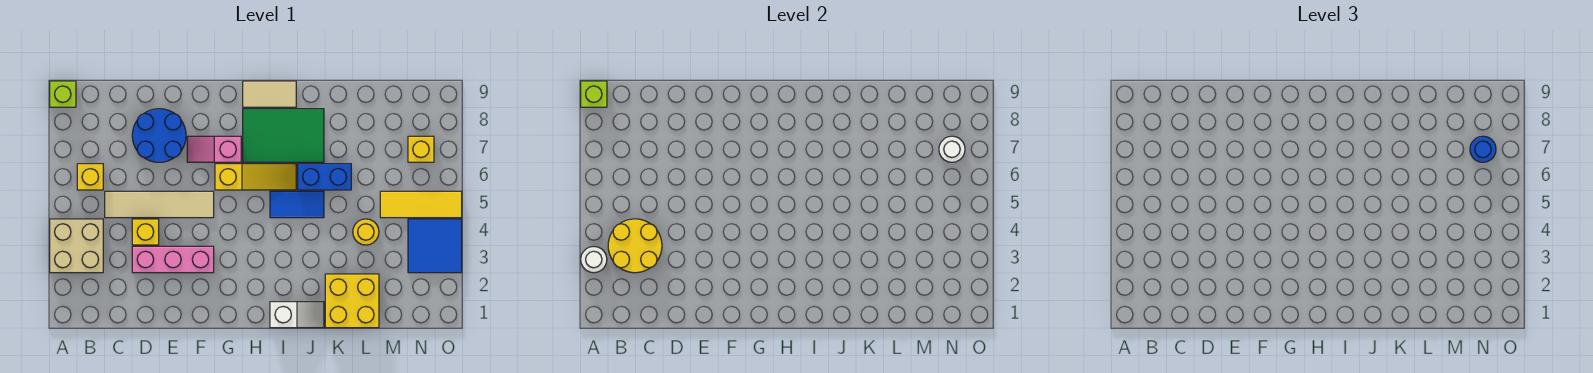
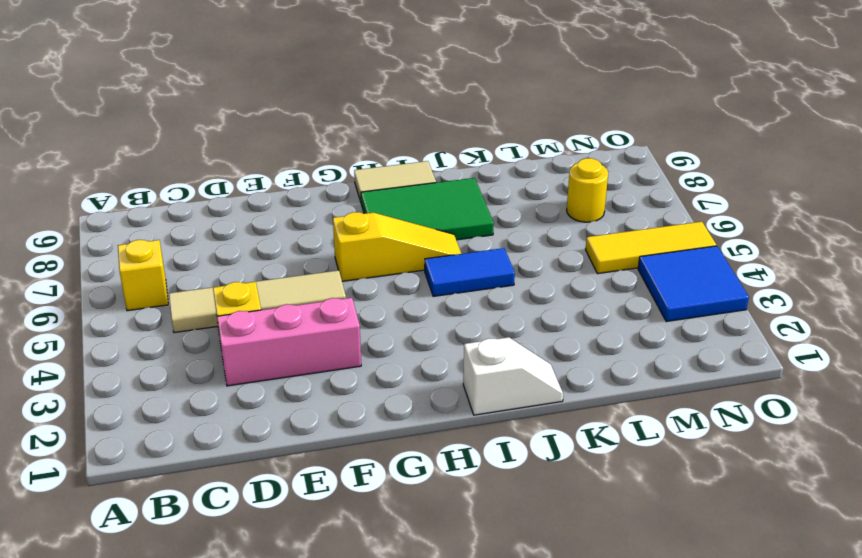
yellow round brick M7 level 1 -> yellow round brick L4 level 1
none -> tan brick A3:B4 level 1
none -> lime brick A9 level 1
none -> blue round brick D7:E8 level 1

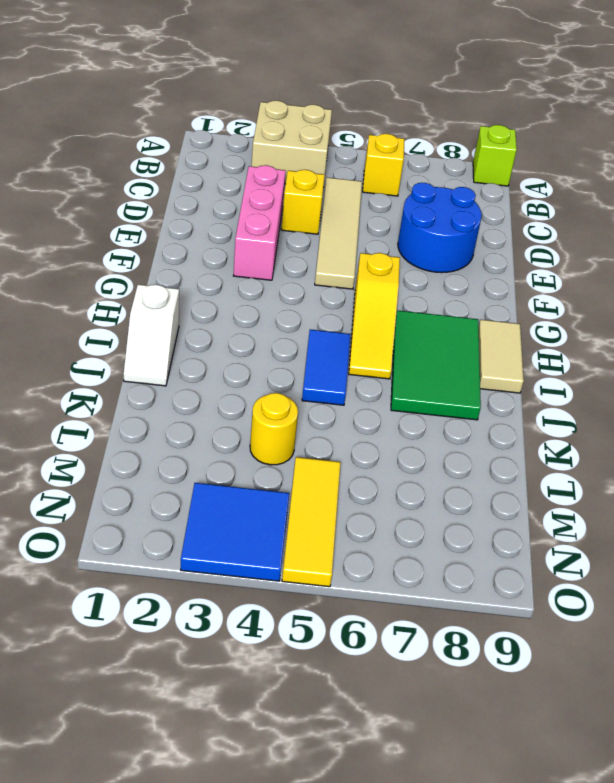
none -> pink slope F7:G7 level 1 top G
none -> blue brick J6:K6 level 1
none -> yellow brick K1:L2 level 1

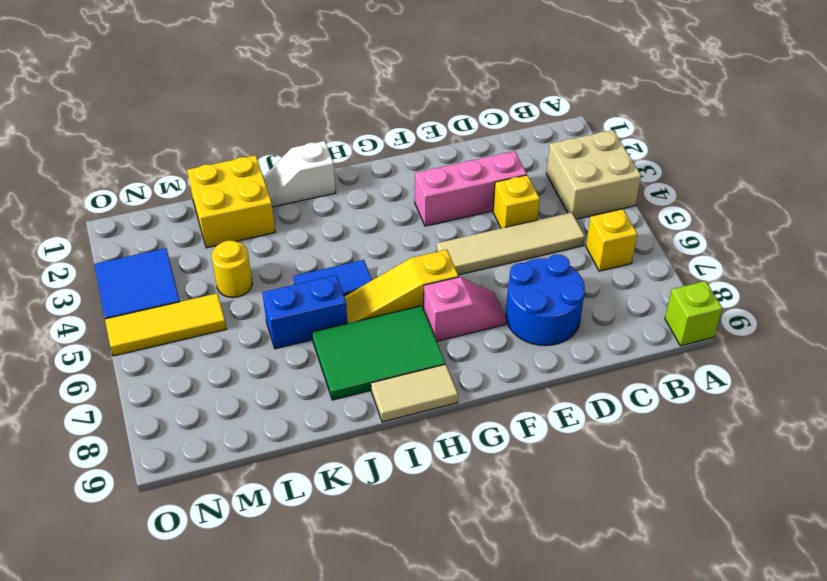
none -> yellow brick N7 level 1
none -> white round brick A3 level 2
none -> lime brick A9 level 2

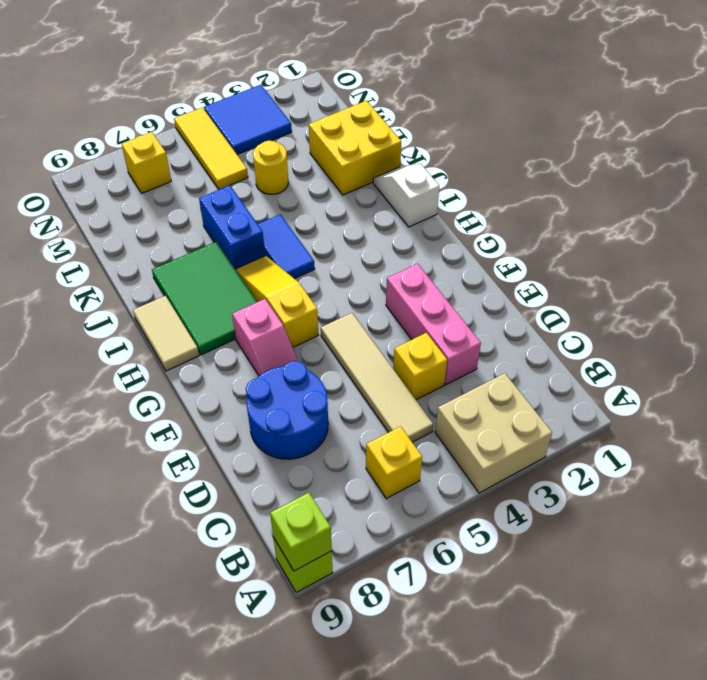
none -> white round brick A3 level 2
none -> yellow round brick B3:C4 level 2
none -> white round brick N7 level 2

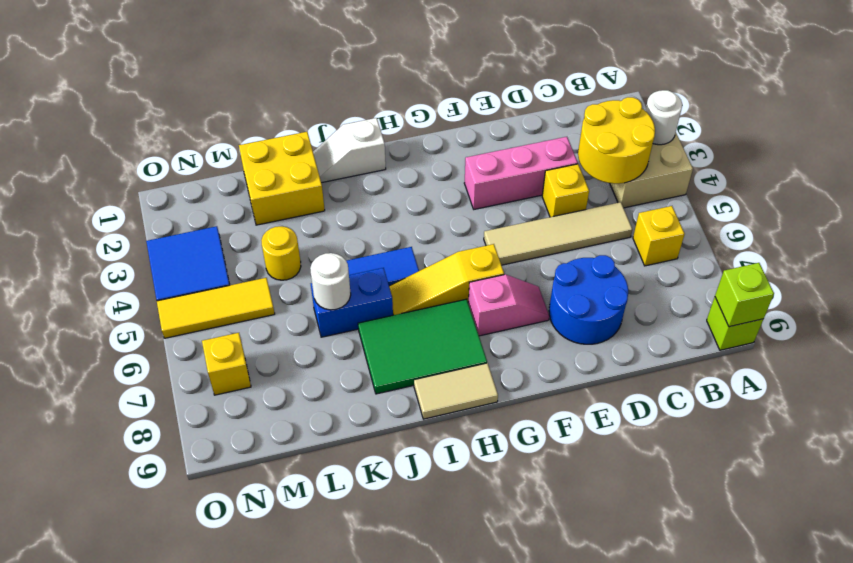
white round brick K6 level 2 -> white round brick N7 level 2
none -> blue round brick N7 level 3

